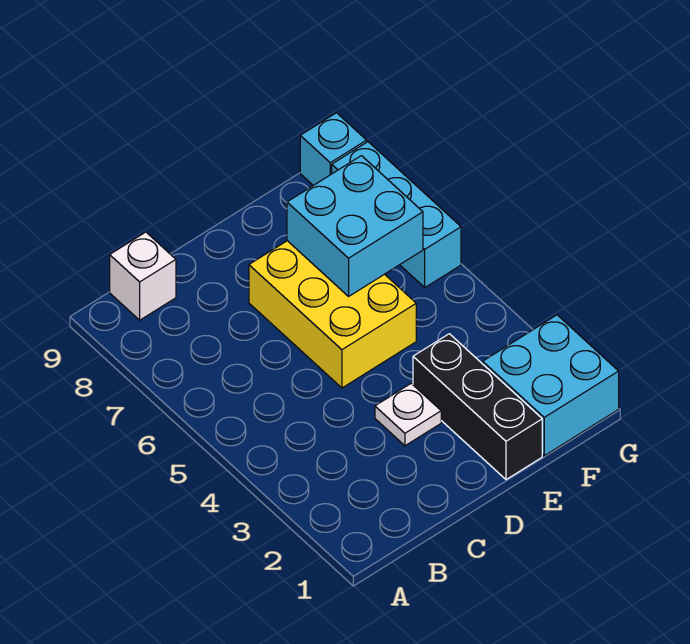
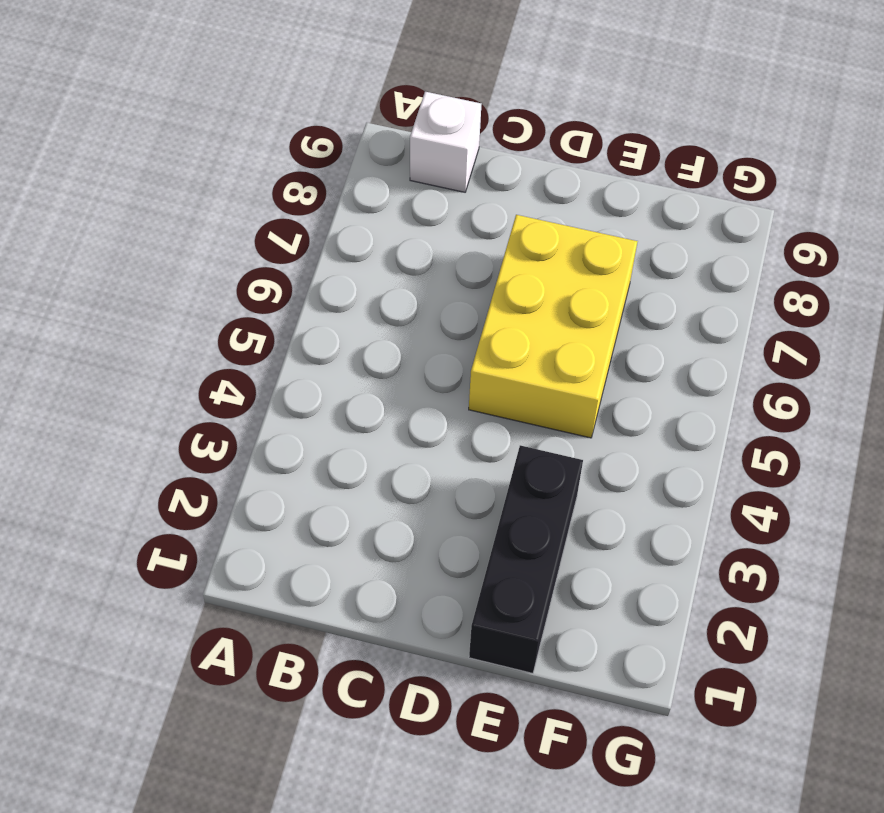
none -> white plate D3 level 1
none -> cyan brick F1:G2 level 1

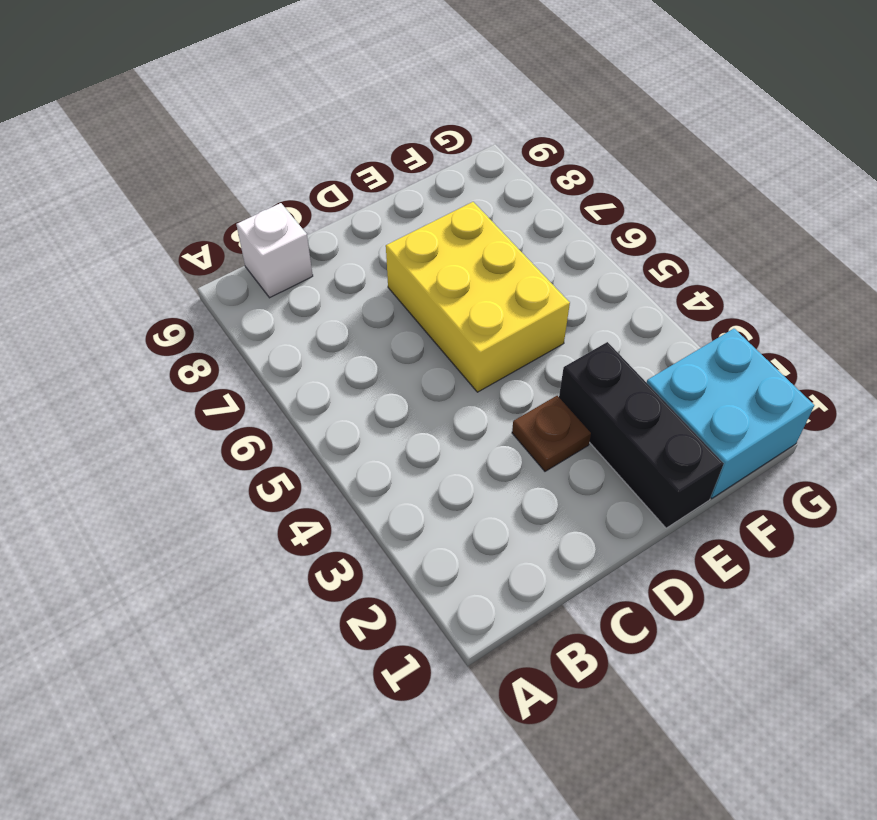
brown plate D3 level 1 -> white plate D3 level 1
none -> cyan brick G6:G8 level 1
none -> cyan brick G9 level 1

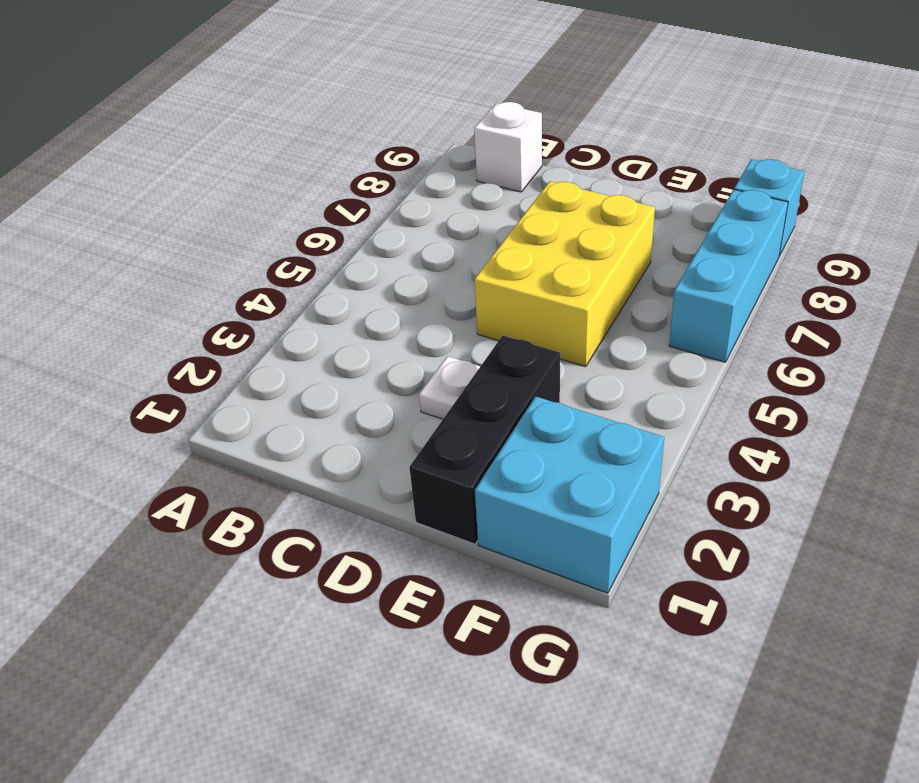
none -> cyan brick E6:F7 level 2

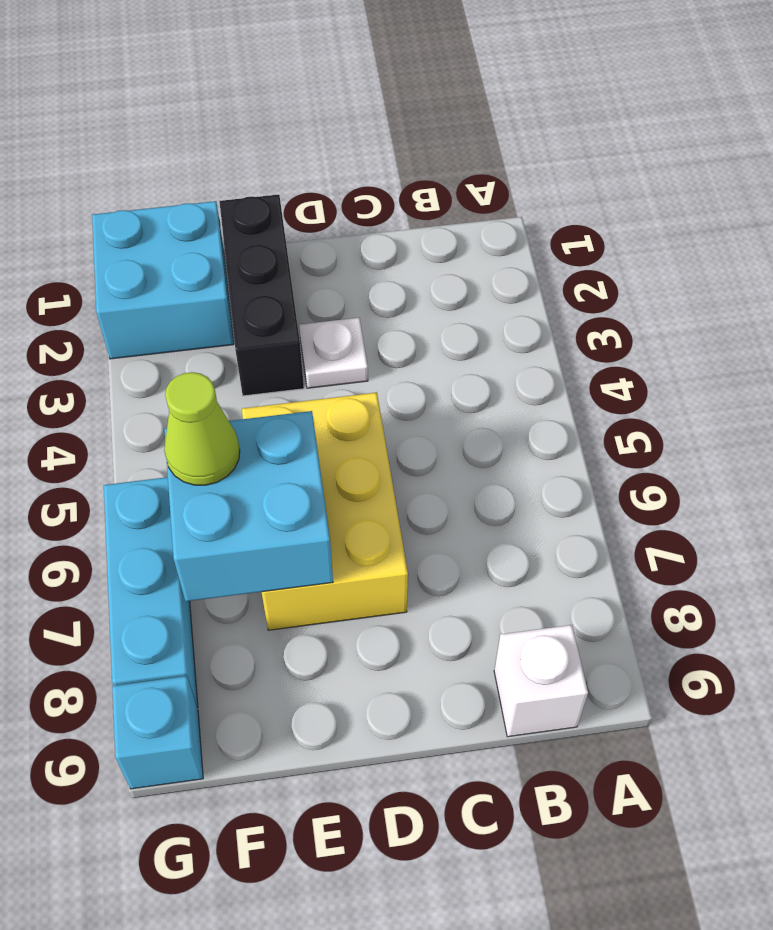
lime cone F6 level 3 -> none

